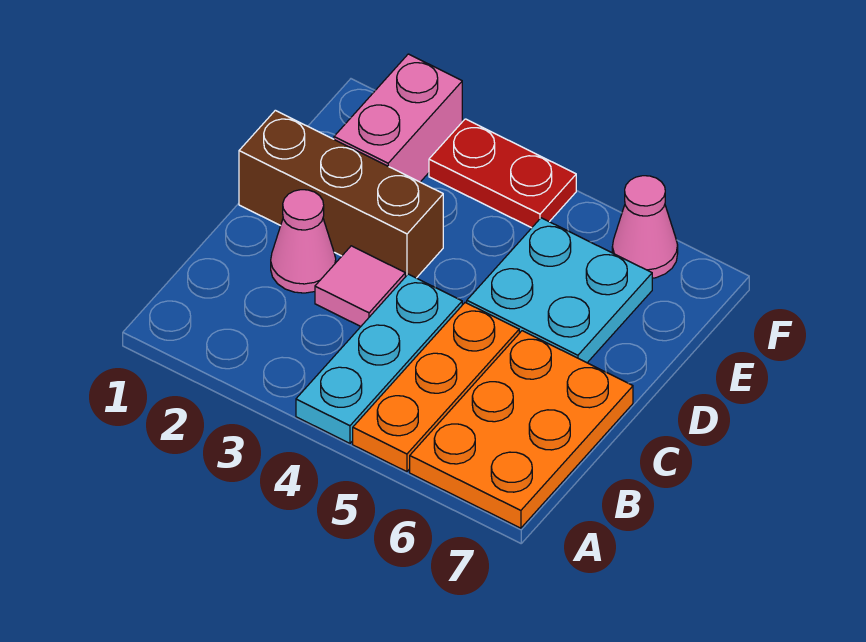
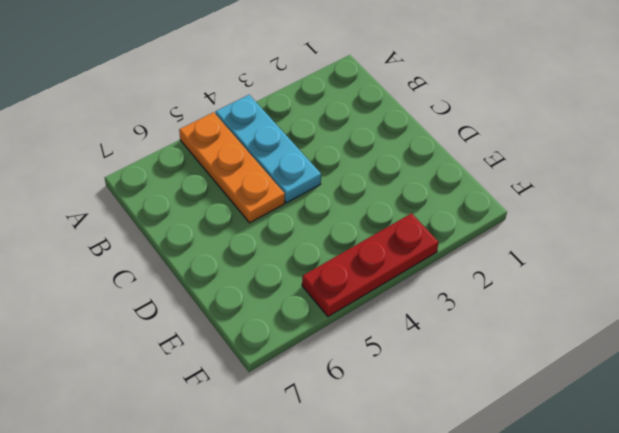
red plate F3:F5 level 1 -> red plate F3:F4 level 1
none -> orange plate A6:C7 level 1
none -> pink cone C2 level 1

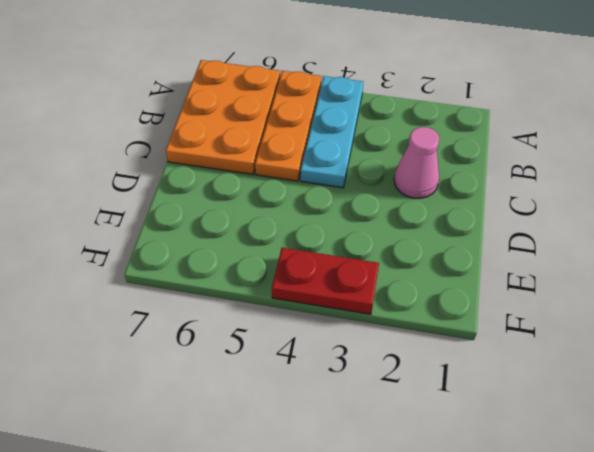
none -> pink tile C3 level 1
none -> brown brick D1:D3 level 1

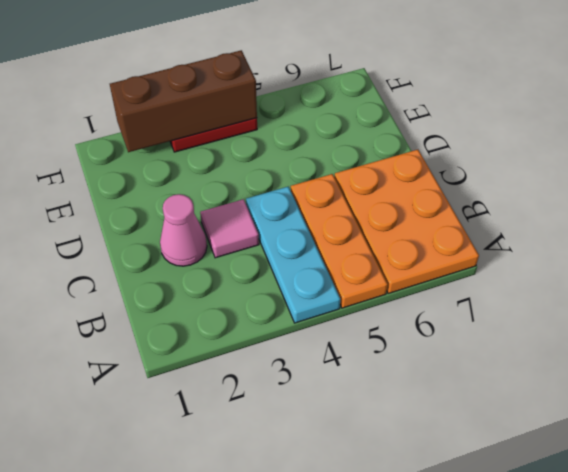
brown brick F2:F4 level 2 -> brown brick D1:D3 level 1
none -> cyan plate D5:E6 level 1
none -> pink brick E2:F2 level 1

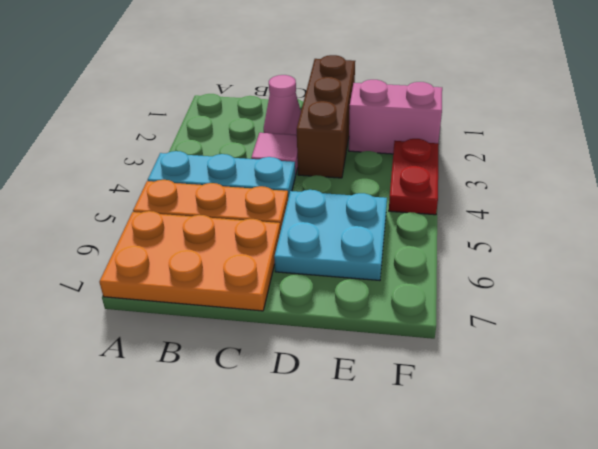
none -> pink cone F6 level 1

